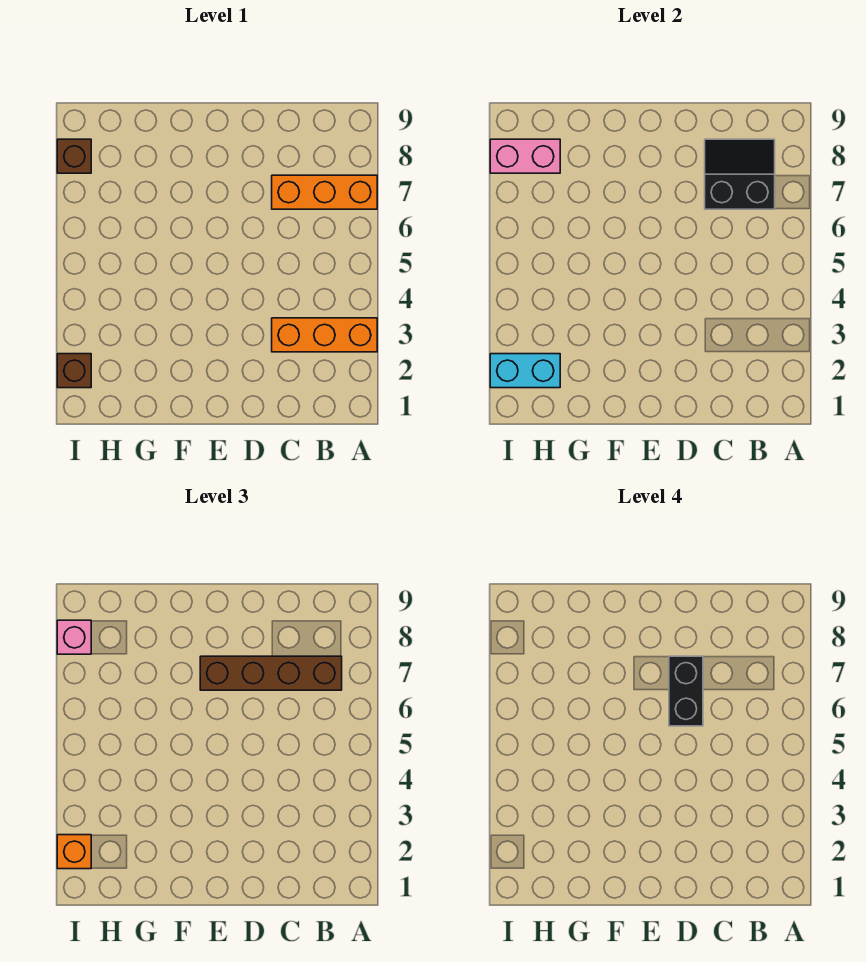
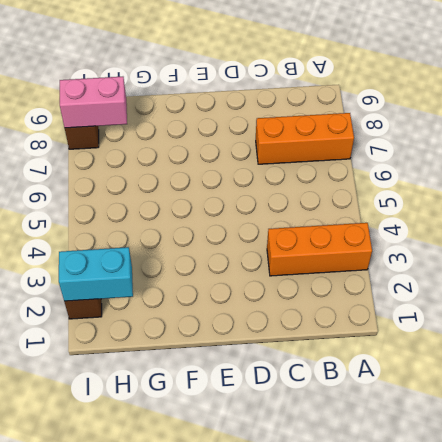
none -> black slope B7:C8 level 2 top 7
none -> brown brick B7:E7 level 3

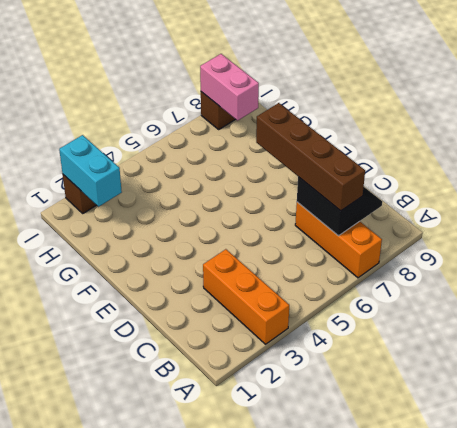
none -> orange brick I2 level 3
none -> pink brick I8 level 3

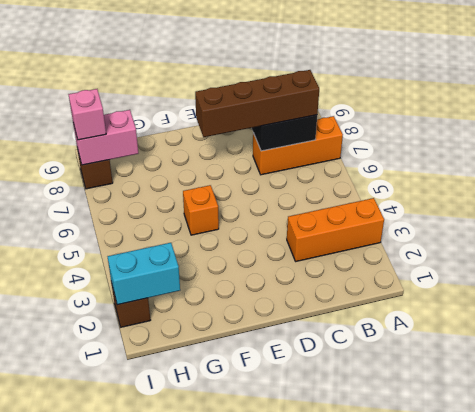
orange brick F5 level 1 -> orange brick I2 level 3
none -> black brick D6:D7 level 4

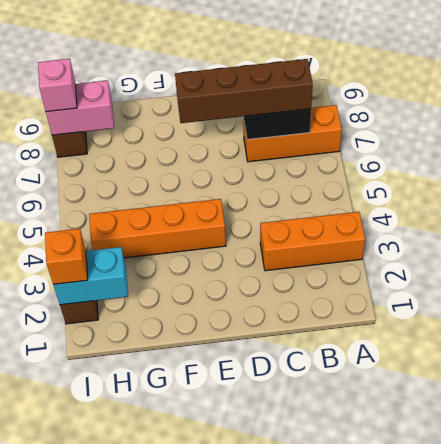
orange brick E4:H4 level 1 -> none
none -> black brick D6:D7 level 4

